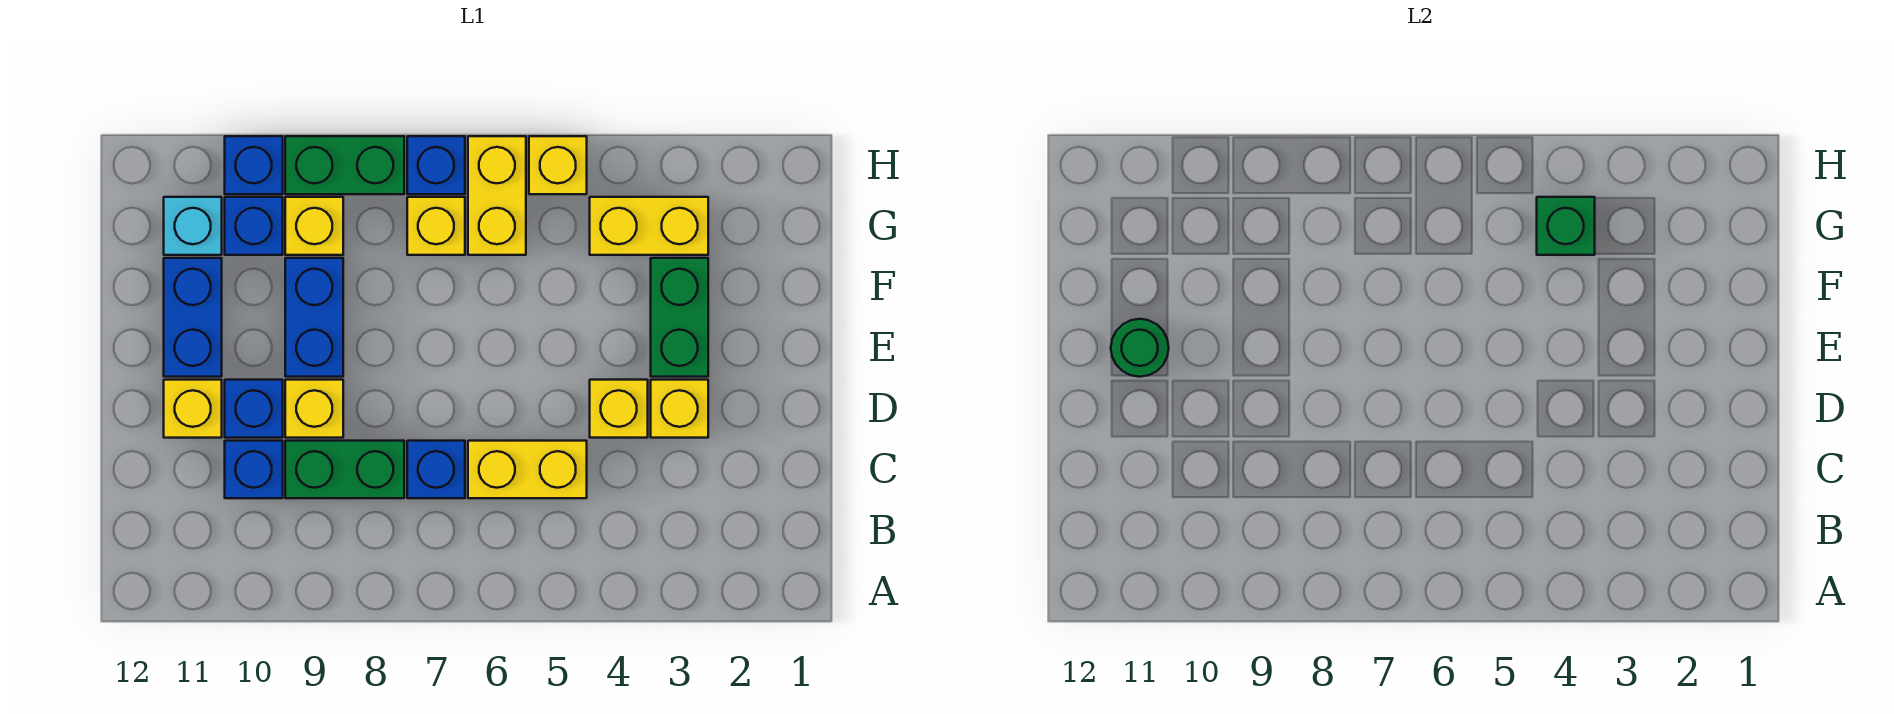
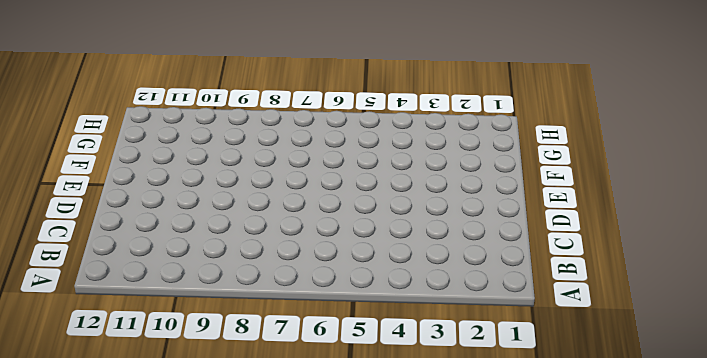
none -> yellow brick C5:C6 level 1
none -> blue brick C7 level 1
none -> green brick C8:C9 level 1

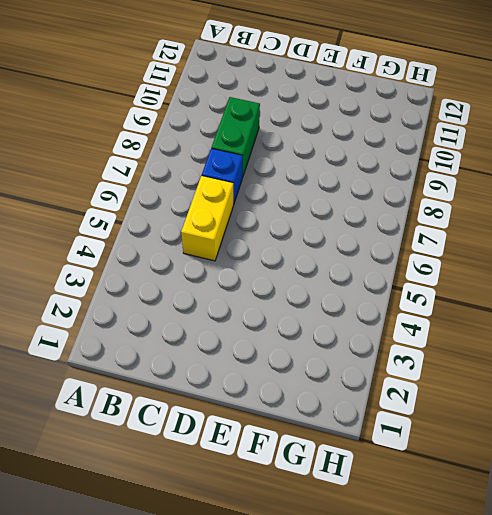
none -> blue brick C10 level 1
none -> yellow brick D3 level 1
none -> yellow brick D4 level 1

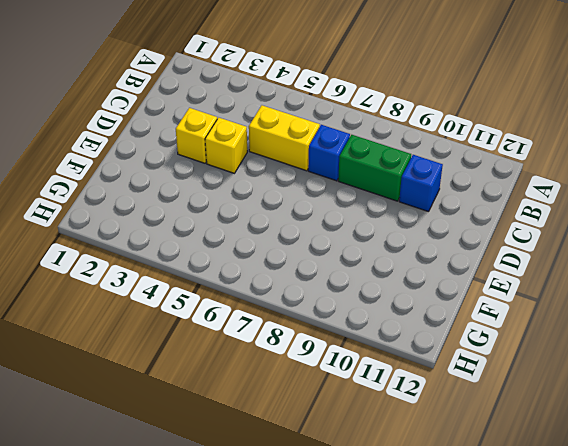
none -> yellow brick D9 level 1
none -> blue brick D10 level 1
none -> yellow brick D11 level 1

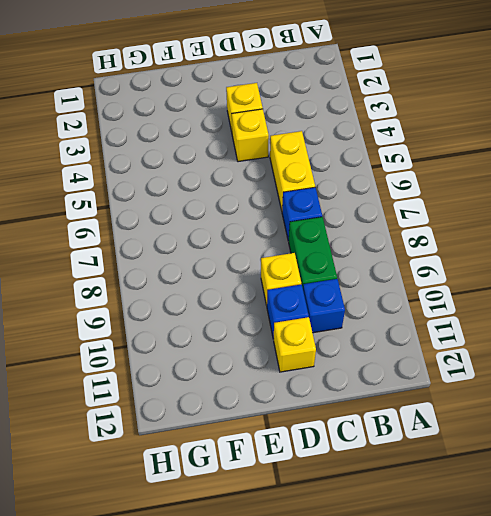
none -> green brick E3:F3 level 1
none -> blue brick E9:F9 level 1
none -> blue brick E11:F11 level 1

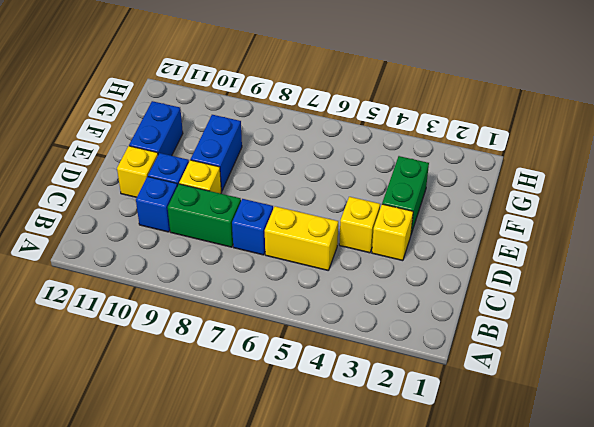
none -> yellow brick G3:G4 level 1
none -> yellow brick G6:H6 level 1
none -> yellow brick G7 level 1

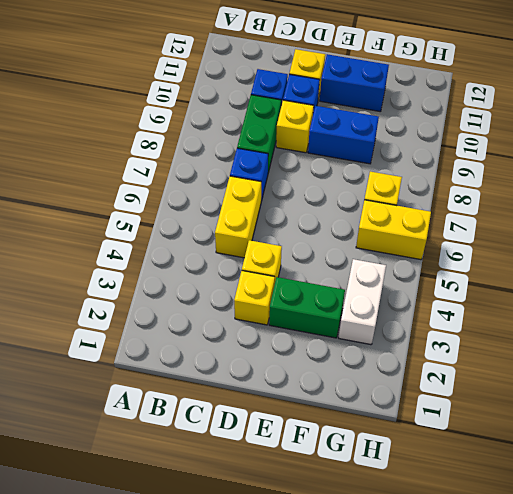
white brick G3:G4 level 1 -> yellow brick G3:G4 level 1
none -> yellow brick G9 level 1
none -> blue brick G10 level 1
none -> cyan brick G11 level 1

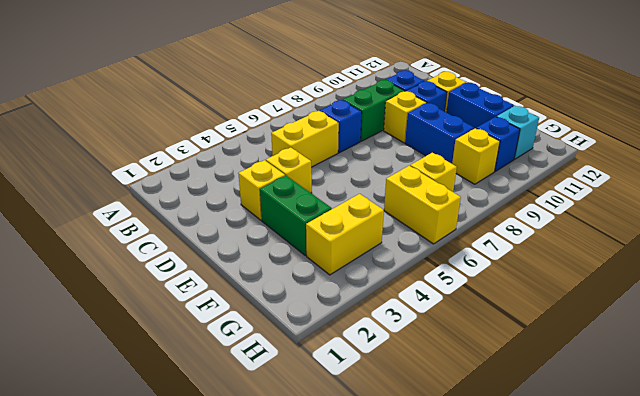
none -> yellow brick H5 level 1
none -> blue brick H7 level 1
none -> green brick H8:H9 level 1

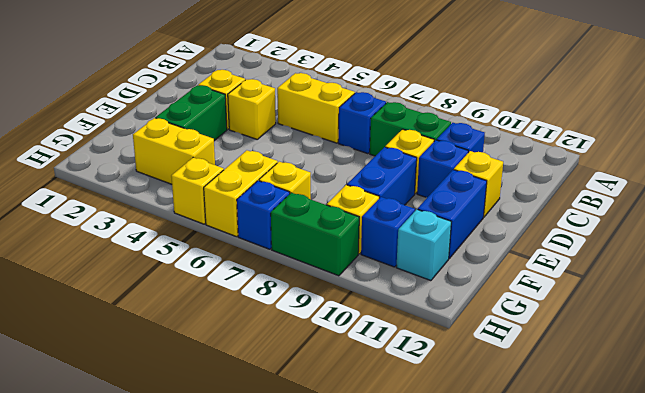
none -> blue brick H10 level 1
none -> green round brick E11 level 2
none -> green brick G4 level 2

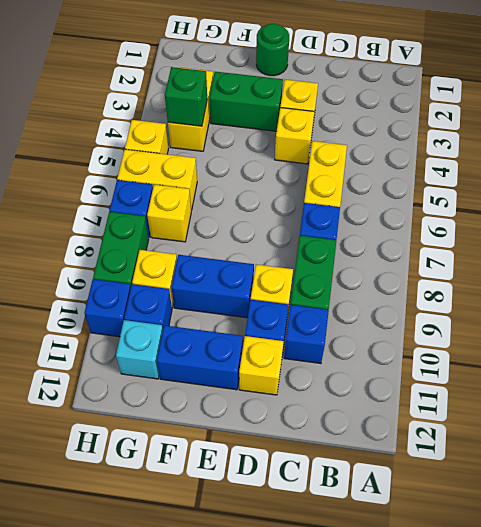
green round brick E1 level 1 -> green round brick E11 level 2

